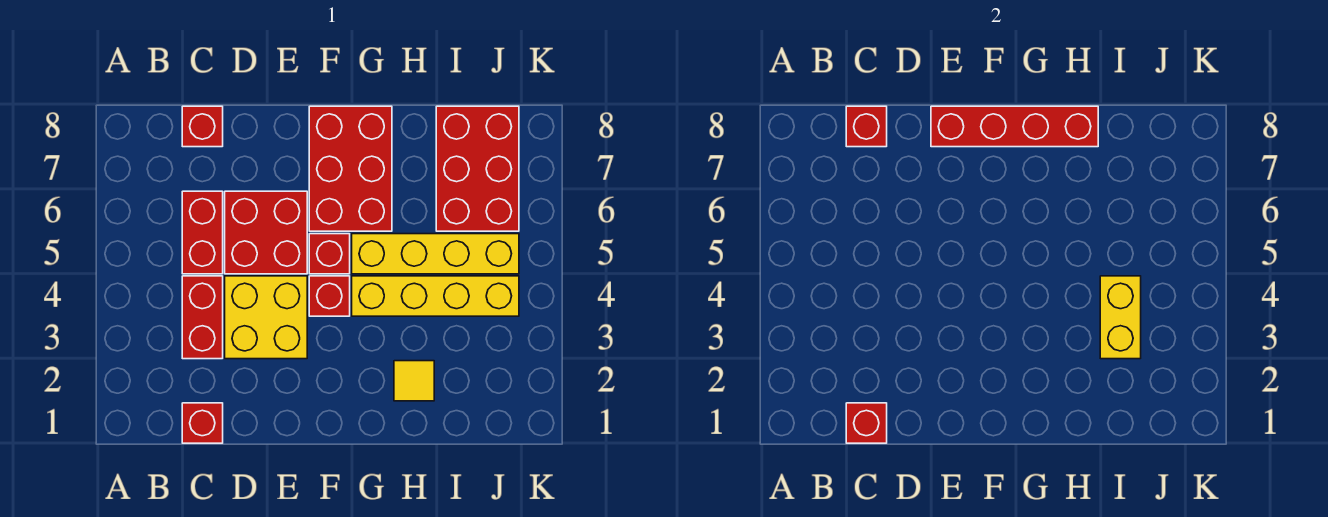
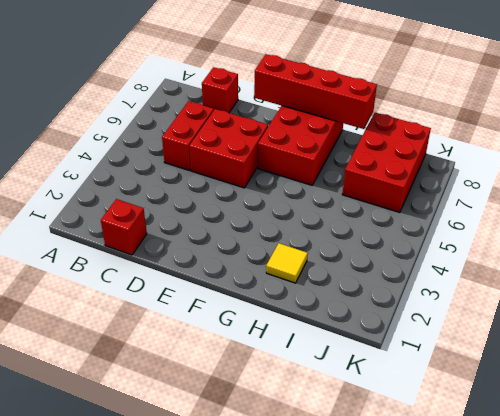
none -> red brick C3:C4 level 1
none -> yellow brick D3:E4 level 1
none -> red brick F4 level 1

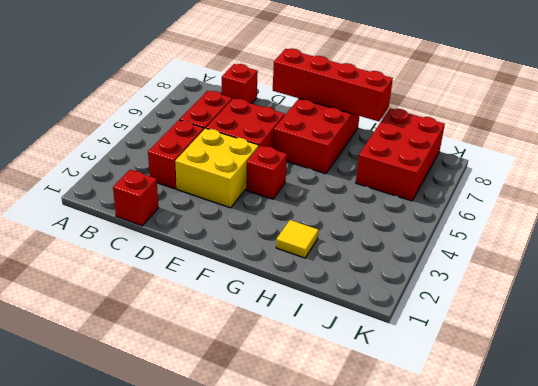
none -> red brick F5 level 1
none -> yellow brick G4:J4 level 1
none -> yellow brick G5:J5 level 1

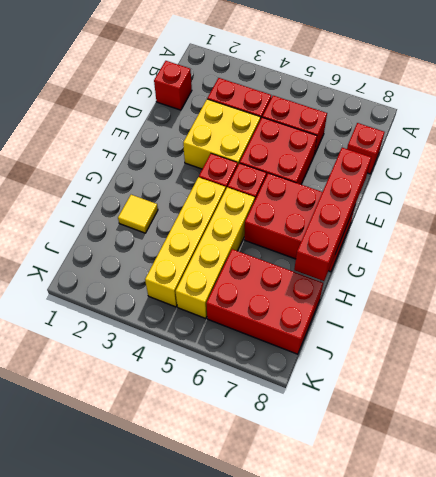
none -> red brick C1 level 2
none -> red brick C8 level 2
none -> yellow brick I3:I4 level 2

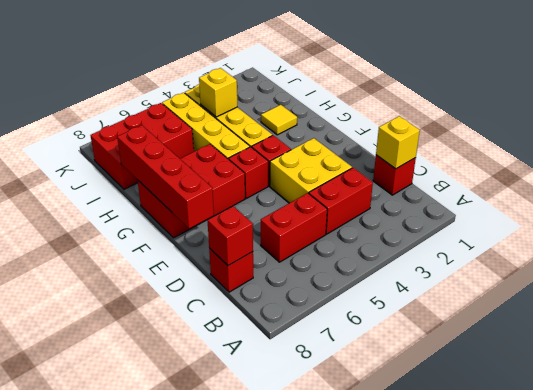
yellow brick C1 level 2 -> red brick C1 level 2
yellow brick I4 level 2 -> yellow brick I3:I4 level 2
none -> red brick D5:E6 level 1

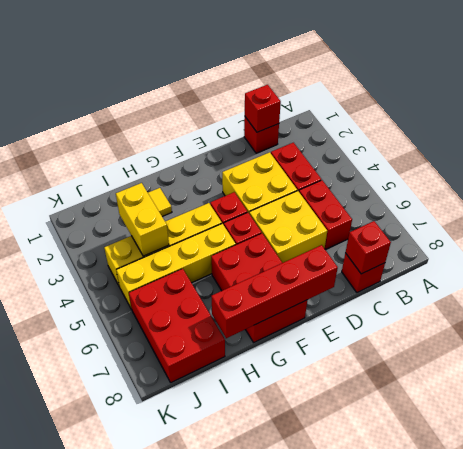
yellow brick D5:E6 level 1 -> red brick D5:E6 level 1

